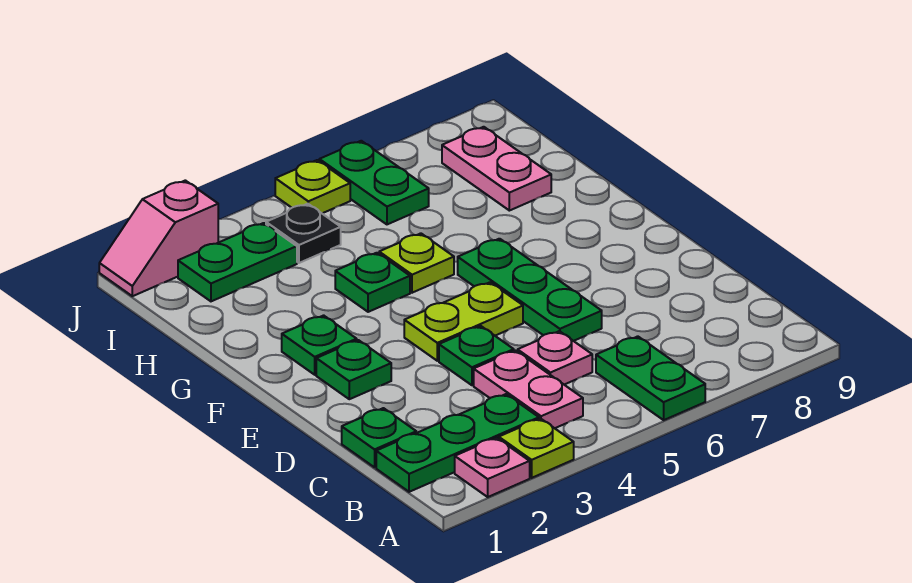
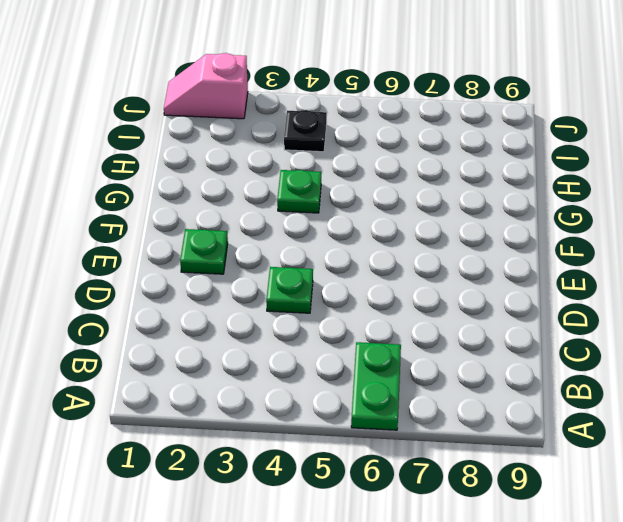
none -> pink plate A2 level 1
none -> lime plate A3 level 1
none -> green plate B1:B3 level 1

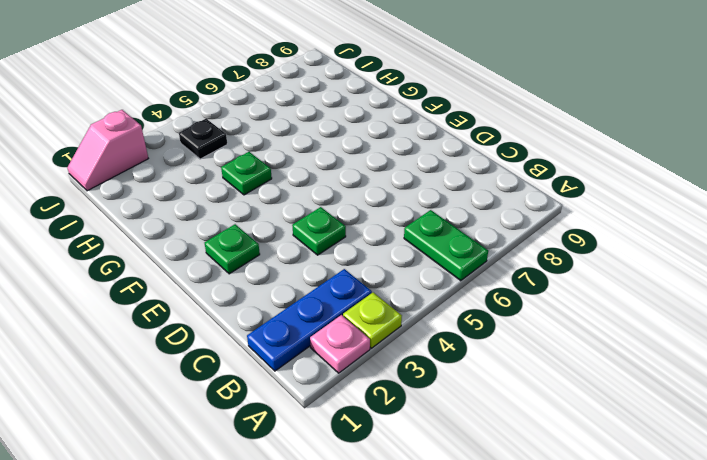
blue plate B1:B3 level 1 -> green plate B1:B3 level 1
none -> pink plate B4:C4 level 1
none -> green plate C1 level 1
none -> pink plate C5 level 1

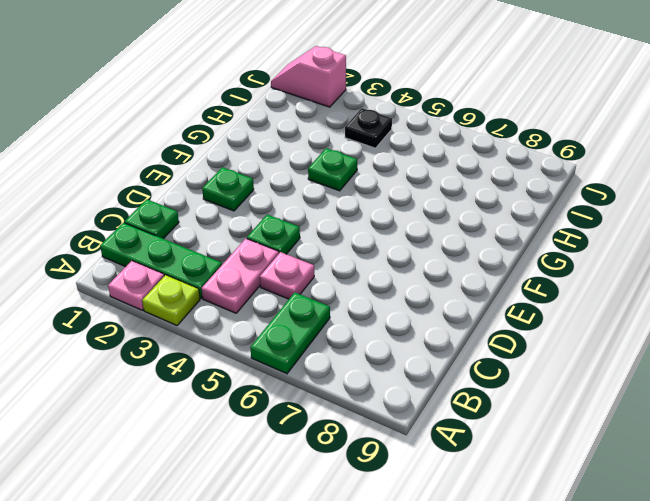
none -> green plate D6:F6 level 1
none -> lime plate E4:E5 level 1
none -> green plate F2 level 1

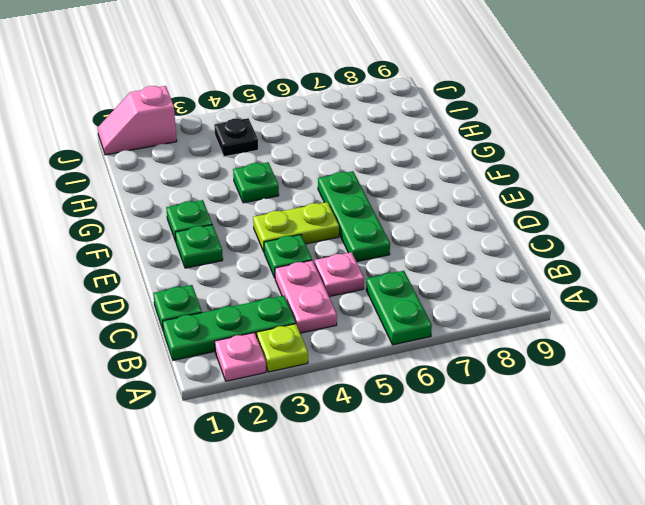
none -> lime plate G5 level 1
none -> pink plate H8:I8 level 1
none -> green plate I2:I3 level 1

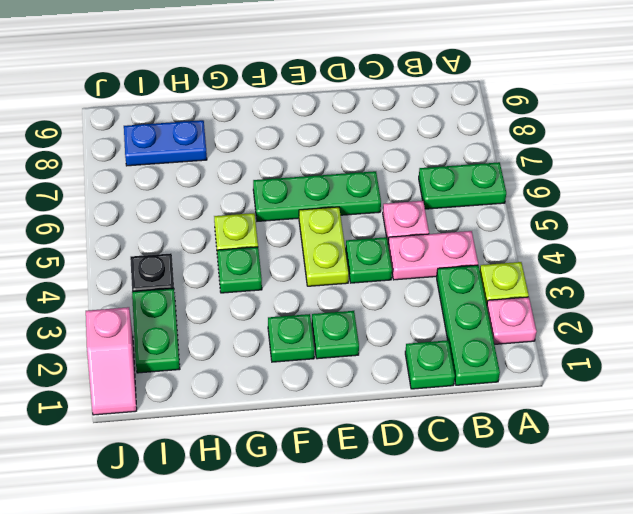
blue plate H8:I8 level 1 -> pink plate H8:I8 level 1
none -> green plate I6:J6 level 1
none -> lime plate J5 level 1

